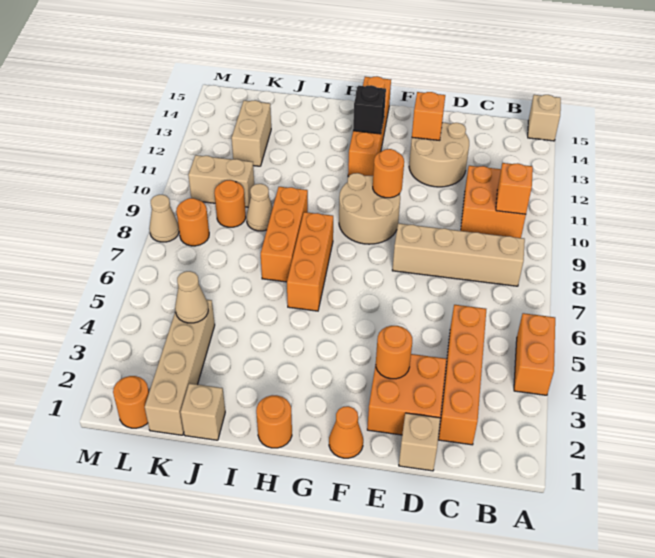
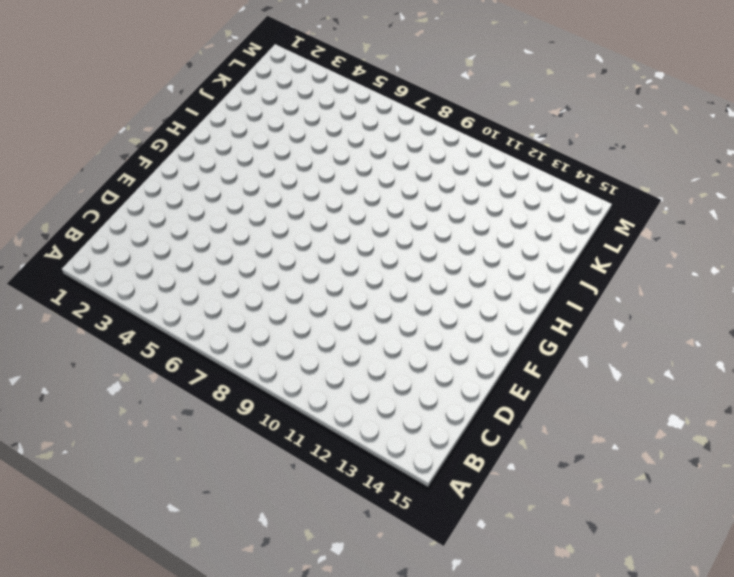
none -> orange brick A4:A5 level 1
none -> tan brick A15 level 1
none -> tan brick B8:E8 level 1

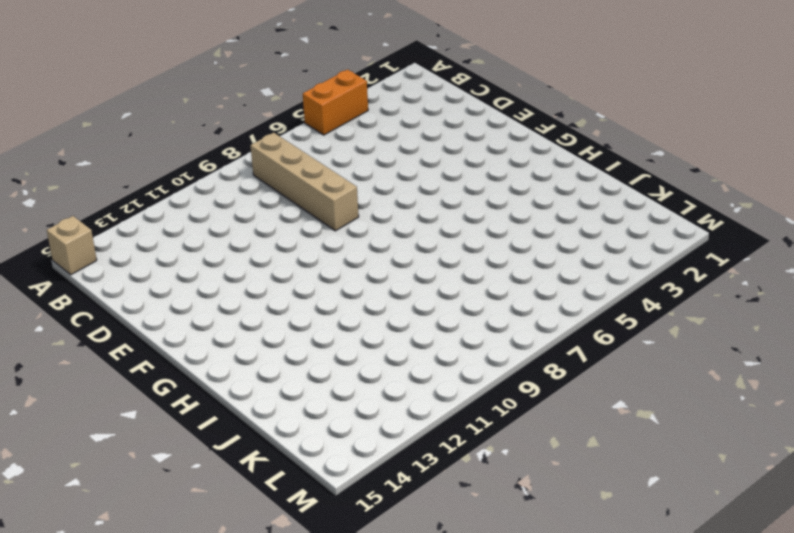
none -> orange brick B10:C11 level 1
none -> orange brick C2:C5 level 1
none -> tan brick D1 level 1

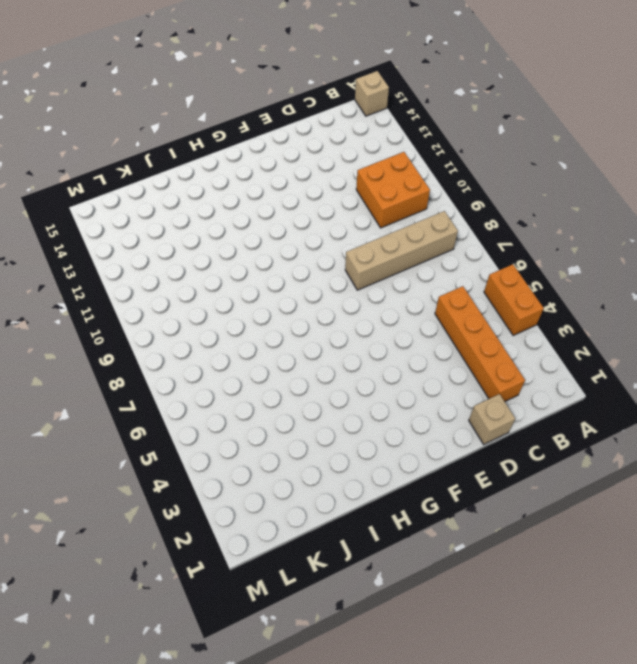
none -> orange brick D2:E3 level 1
none -> tan round brick D12:E13 level 1
none -> orange cone F1 level 1

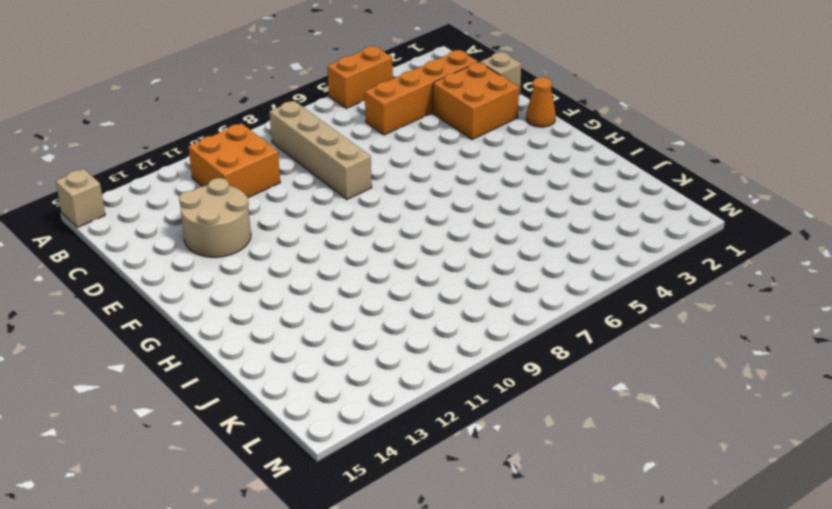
none -> tan round brick F9:G10 level 1
none -> orange brick G12:G15 level 1
none -> orange round brick H1 level 1

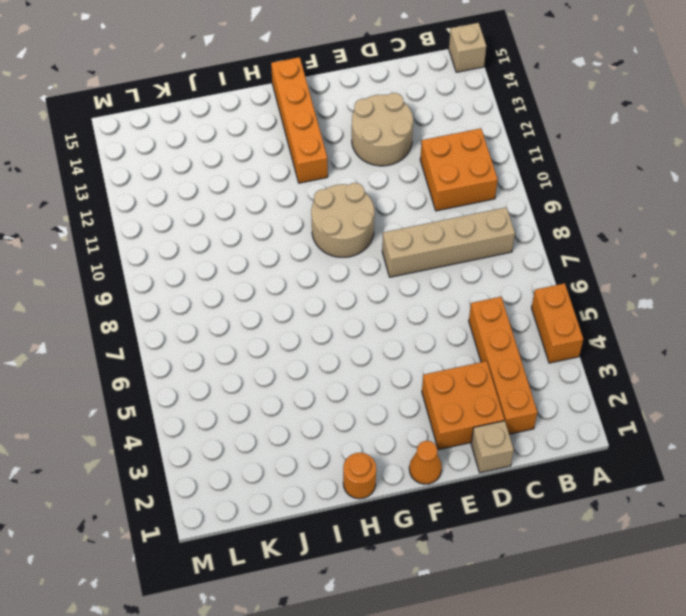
none -> orange brick H6:H8 level 1
none -> orange brick I7:I9 level 1
none -> tan brick J1 level 1

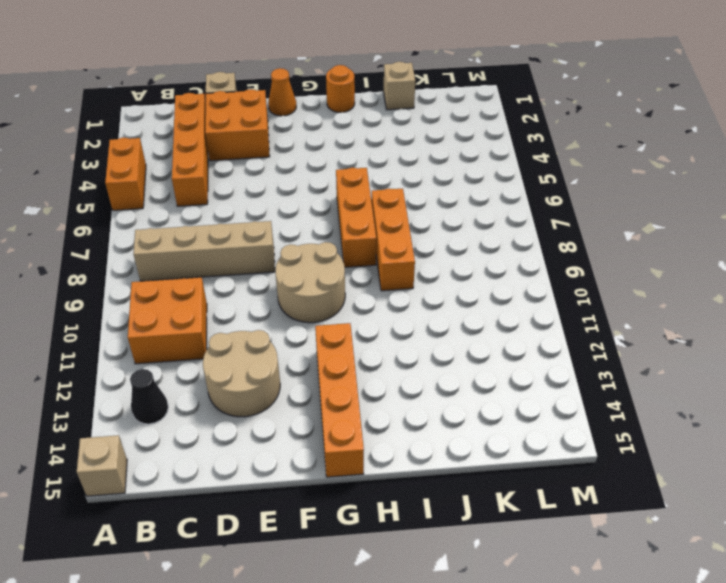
black cone B13 level 1 -> none
none -> tan cone J9 level 1
none -> tan brick K1:K4 level 1
none -> orange round brick K9 level 1

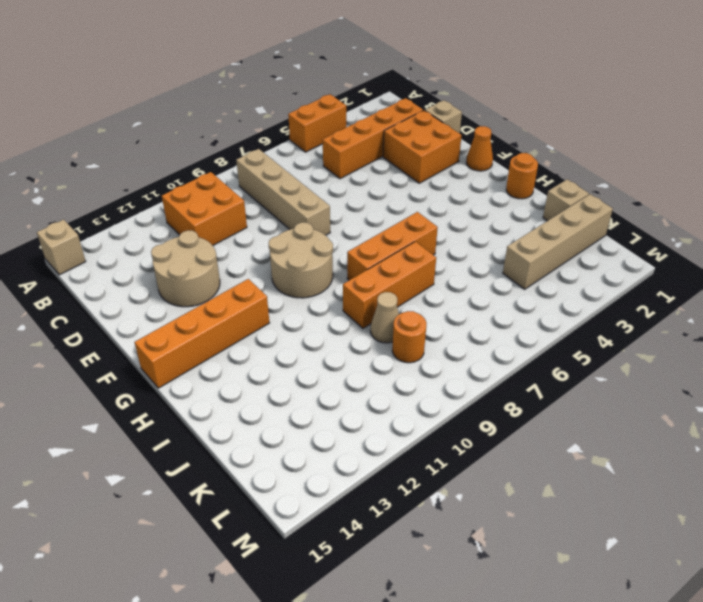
none -> tan brick K10:L10 level 1
none -> tan brick K12:K13 level 1
none -> orange round brick L1 level 1

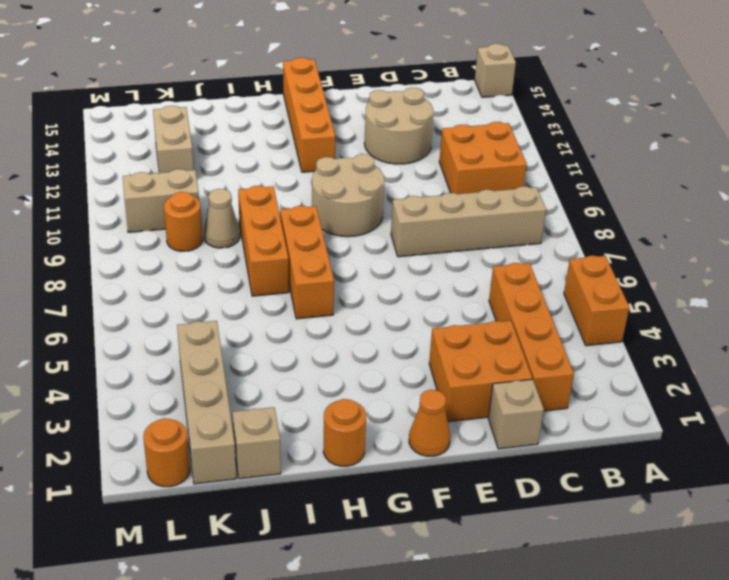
none -> orange round brick L8 level 1
none -> tan cone M8 level 1
none -> orange brick B10 level 2

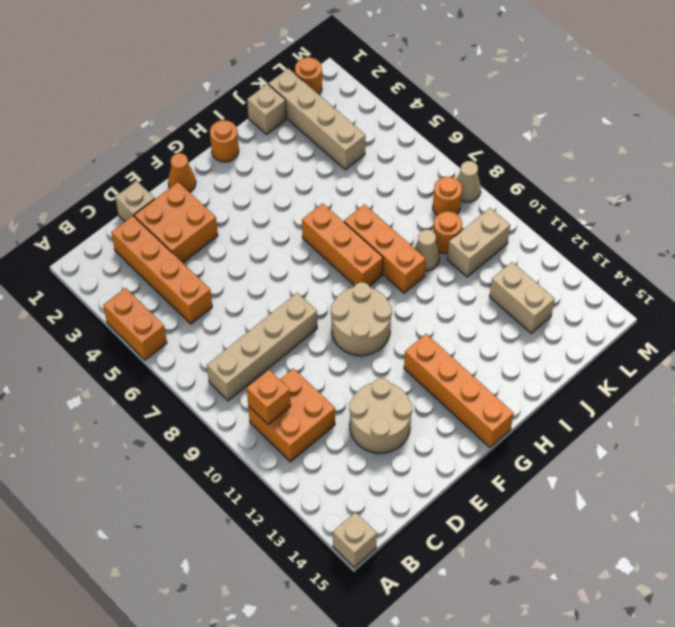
none -> orange round brick E3 level 2
none -> orange brick E13 level 2
none -> orange round brick F10 level 2

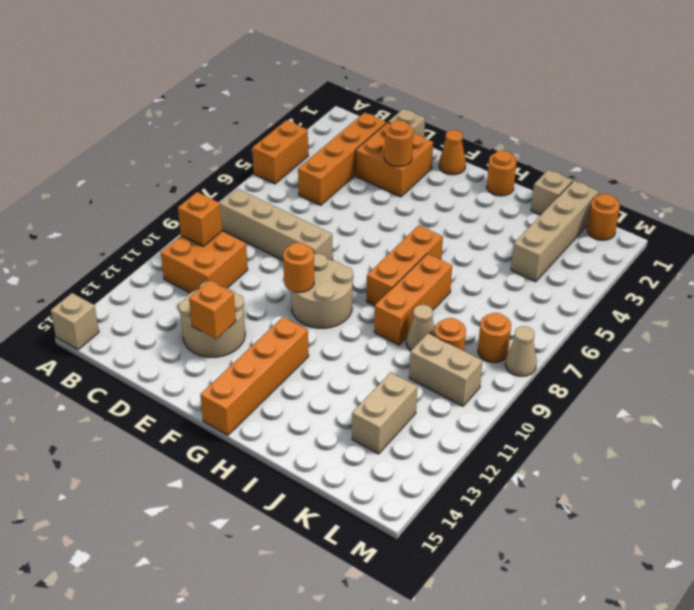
none -> black brick G13 level 2
none -> tan cone K4 level 2

